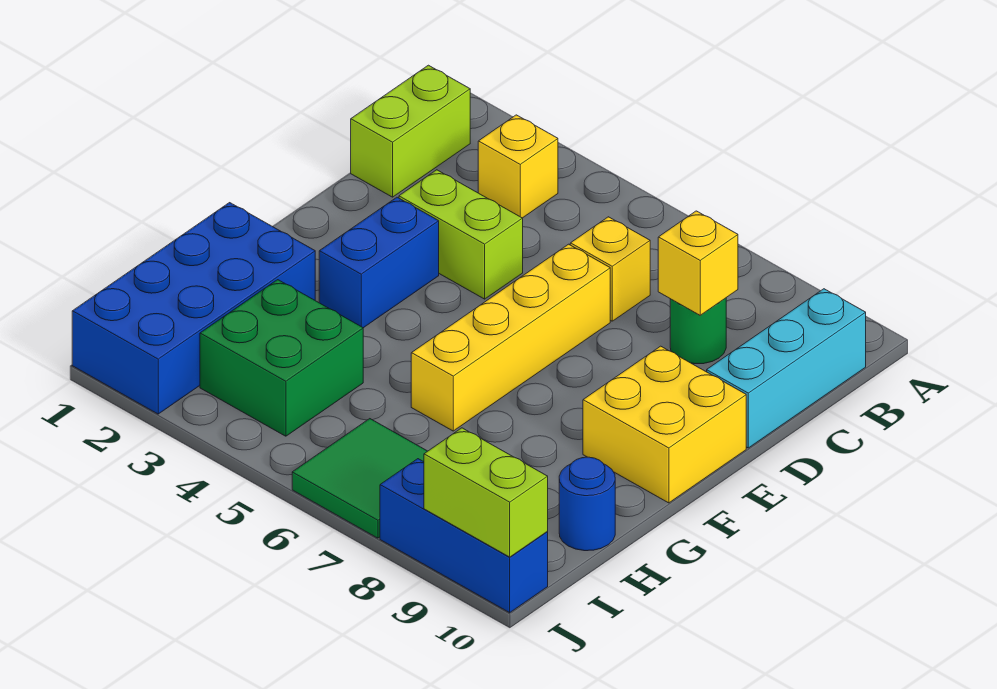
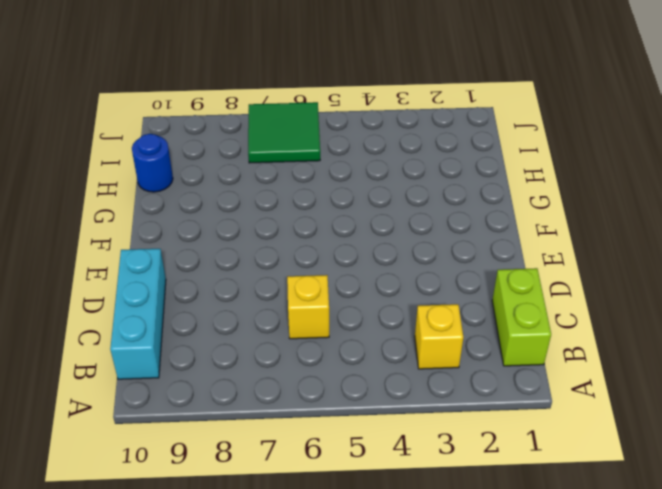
none -> green round brick C8 level 1
none -> lime brick D3:D4 level 1
none -> yellow brick D6:G6 level 1

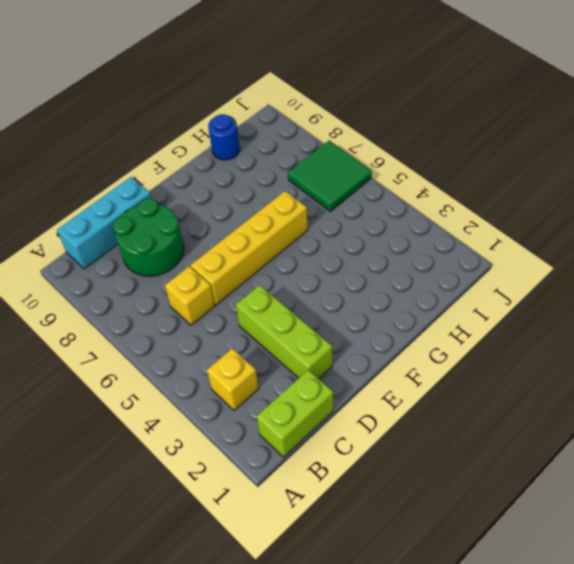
green round brick C8:D9 level 1 -> green round brick C8 level 1
lime brick D2:D4 level 1 -> lime brick D3:D4 level 1
none -> blue brick E3:F3 level 1
none -> yellow brick E9:F10 level 1
none -> blue brick G1:J2 level 1

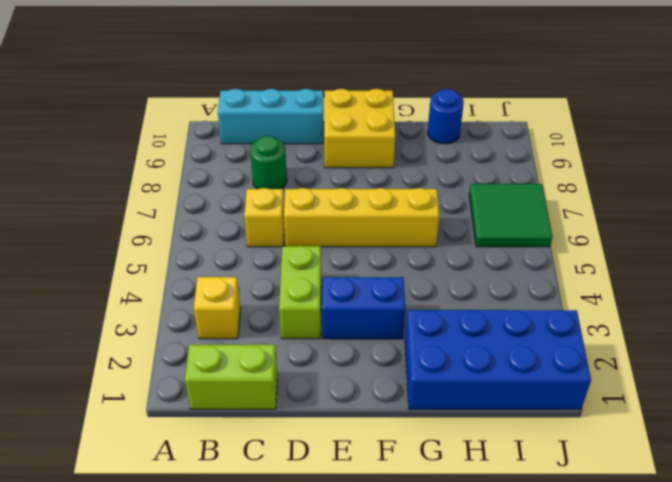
none -> green brick H3:I4 level 1
none -> blue brick J8:J10 level 1
none -> yellow brick C8 level 2

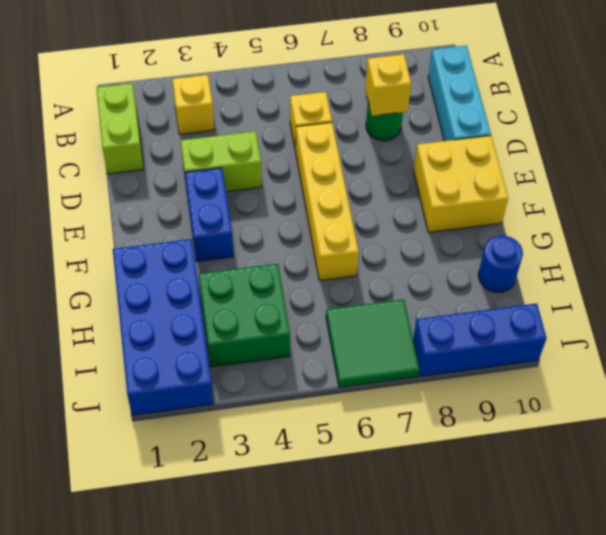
none -> lime brick J9:J10 level 2

